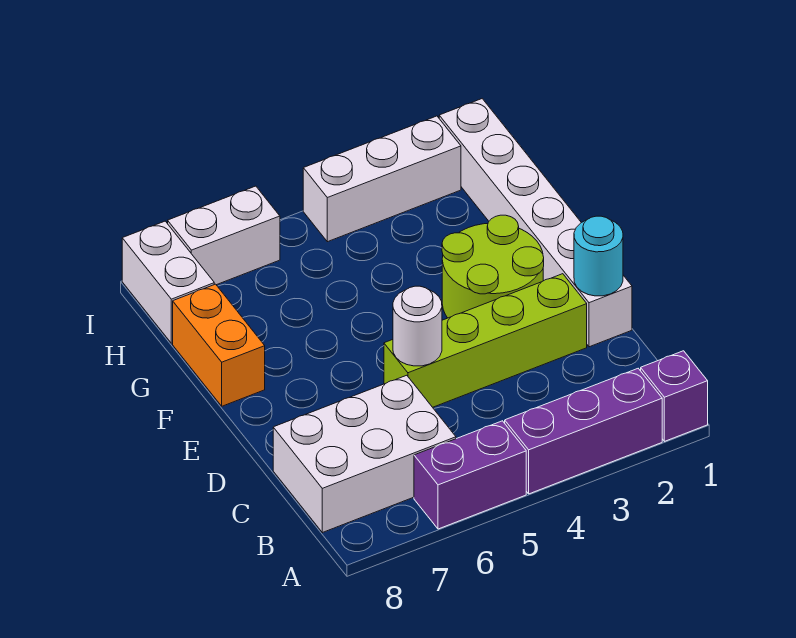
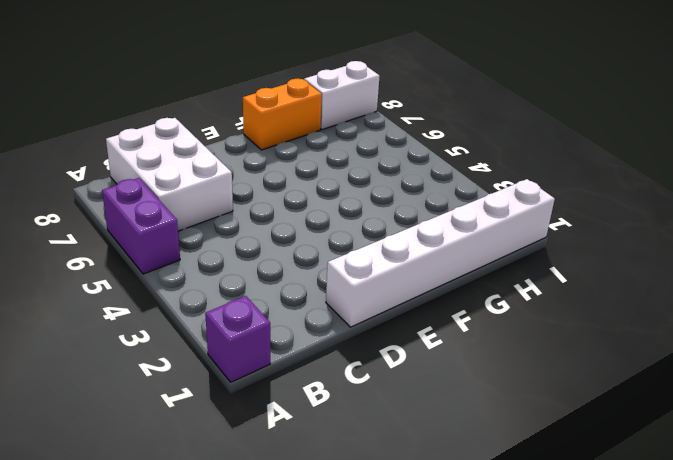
none -> purple brick A2:A4 level 1
none -> lime brick D2:D5 level 1
none -> lime round brick E2:F3 level 1

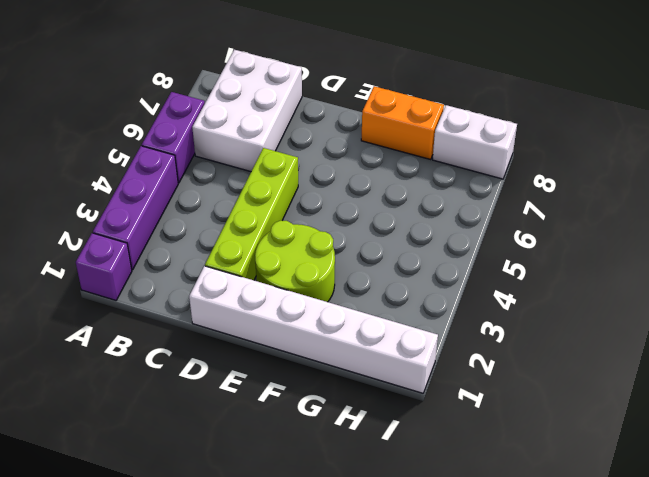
none -> white brick I2:I4 level 1
none -> white brick I6:I7 level 1
none -> cyan round brick D1 level 2

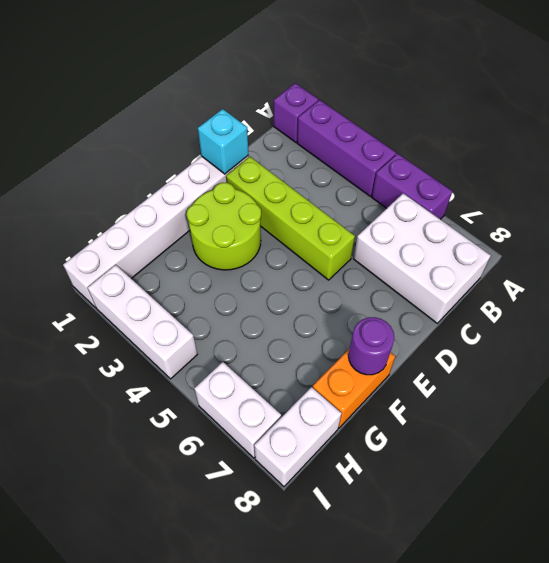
cyan brick D1 level 2 -> cyan round brick D1 level 2
purple round brick F8 level 2 -> none
none -> white round brick D5 level 2

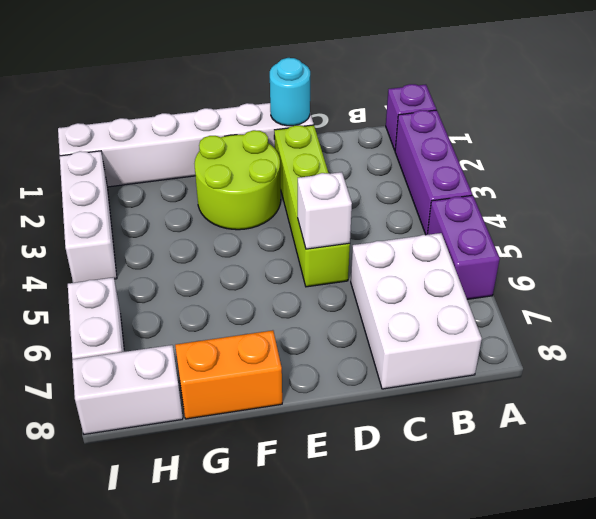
white brick D5 level 2 -> white round brick D5 level 2

